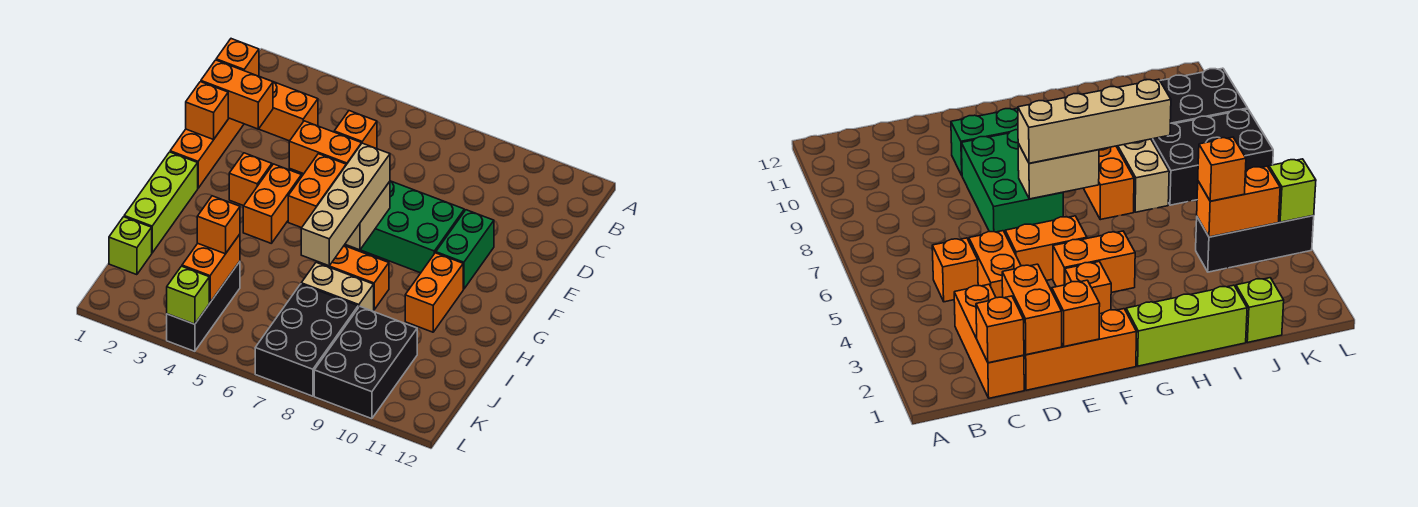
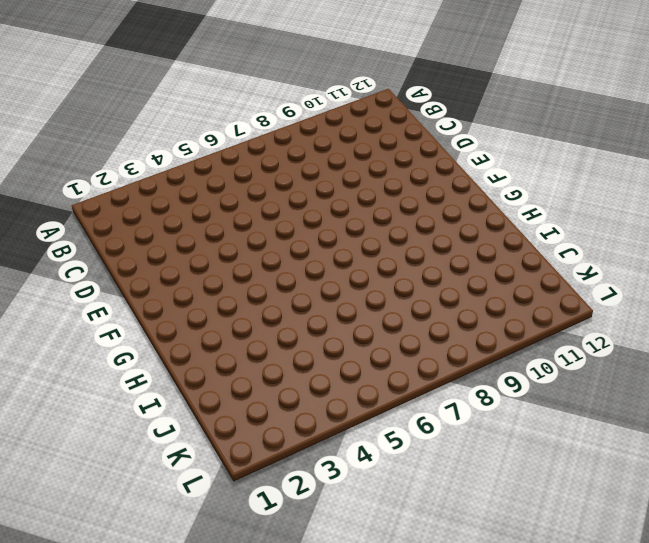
none -> orange brick C1:C3 level 1
none -> orange brick C5 level 1
none -> orange brick D1:F1 level 1

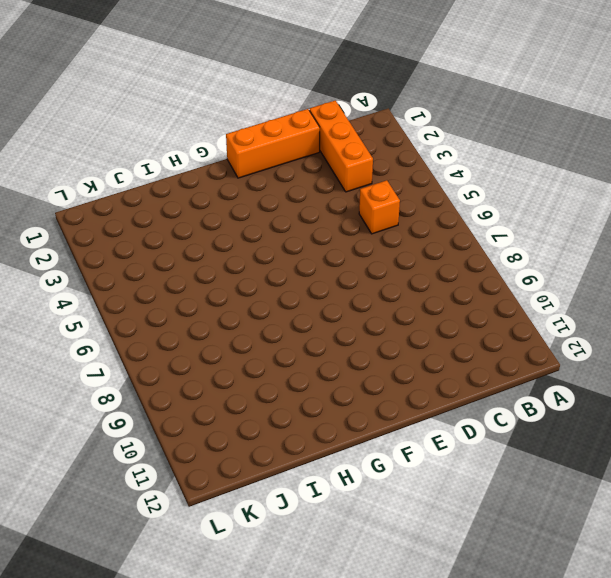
none -> orange brick D4:D5 level 1
none -> orange brick E5:F5 level 1
none -> green brick E7:F9 level 1

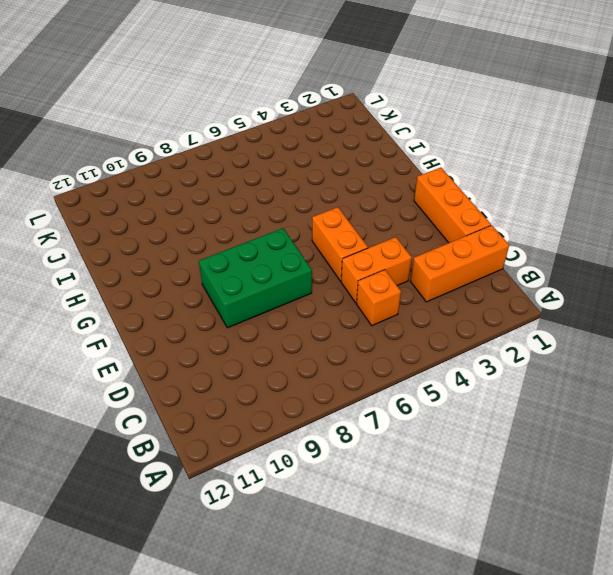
none -> green brick E10:F10 level 1
none -> orange brick F3 level 1
none -> orange brick F4:G4 level 1

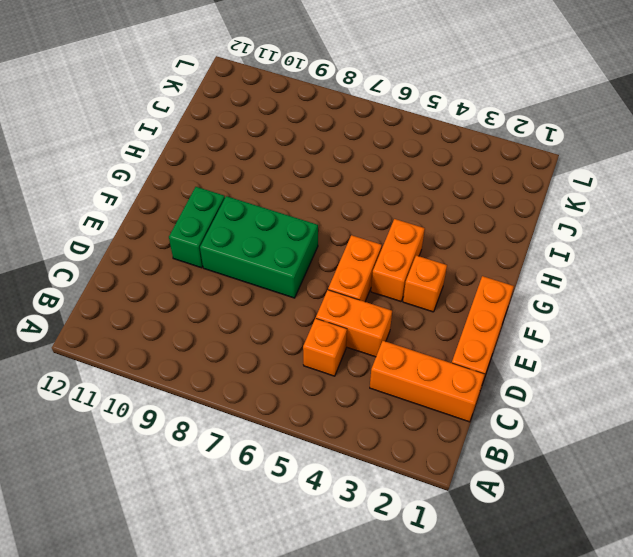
none -> lime brick G1:I1 level 1
none -> orange brick G10:H10 level 1
none -> orange brick H7:H8 level 1

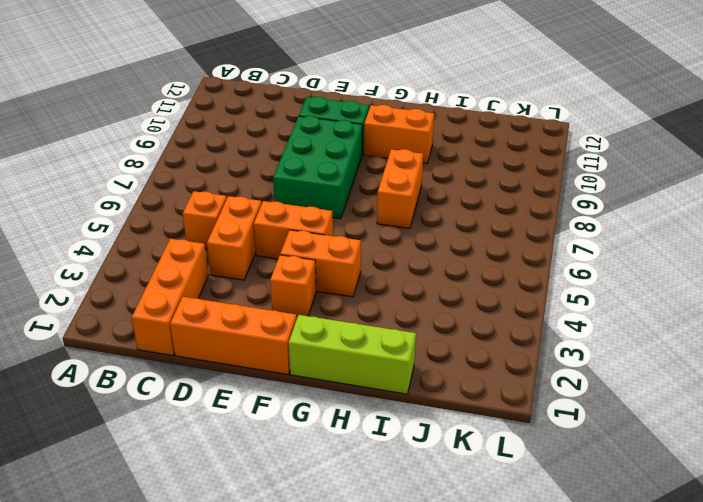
none -> tan brick I7:I8 level 1
none -> lime brick J1 level 1
none -> black brick J4:L4 level 1

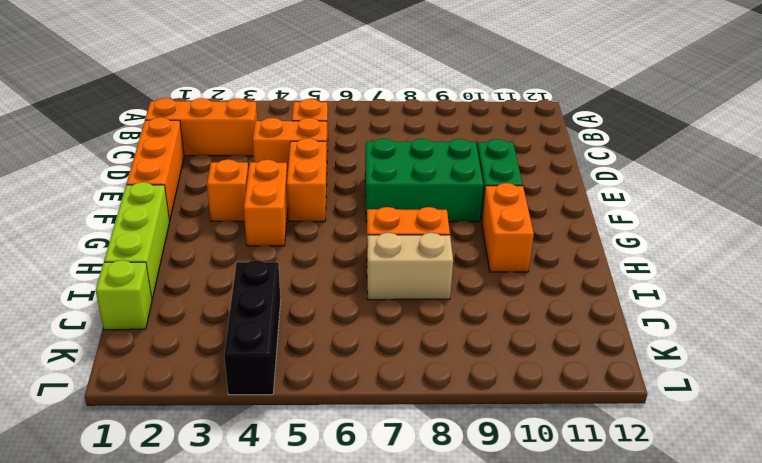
none -> black brick J7:L8 level 1
none -> black brick J9:L10 level 1
none -> orange brick C1 level 2

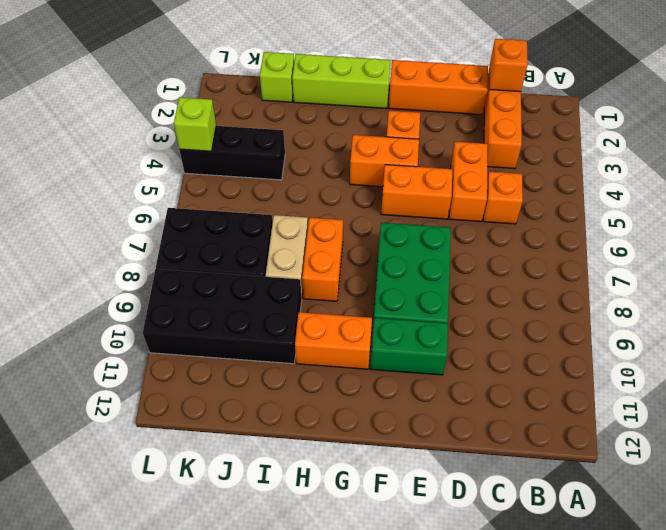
black brick I9:L10 level 1 -> black brick J9:L10 level 1
none -> orange brick D1:D2 level 2
none -> orange brick E1 level 2
none -> tan brick F7:G7 level 2

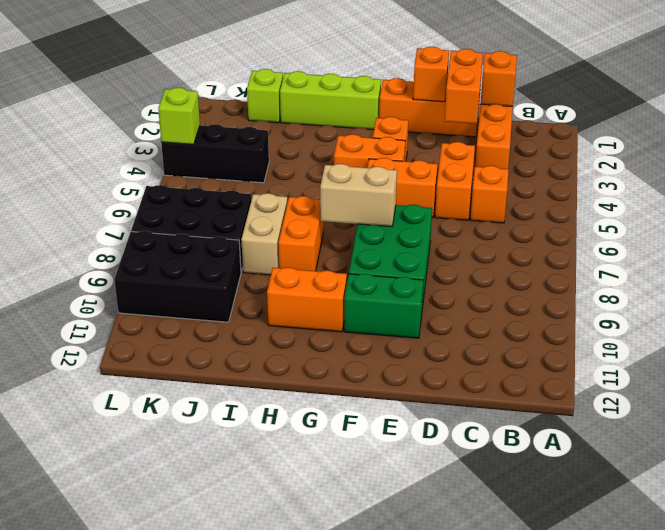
none -> orange brick J4:K4 level 2
none -> tan brick F7:I7 level 3
none -> orange brick J4 level 3

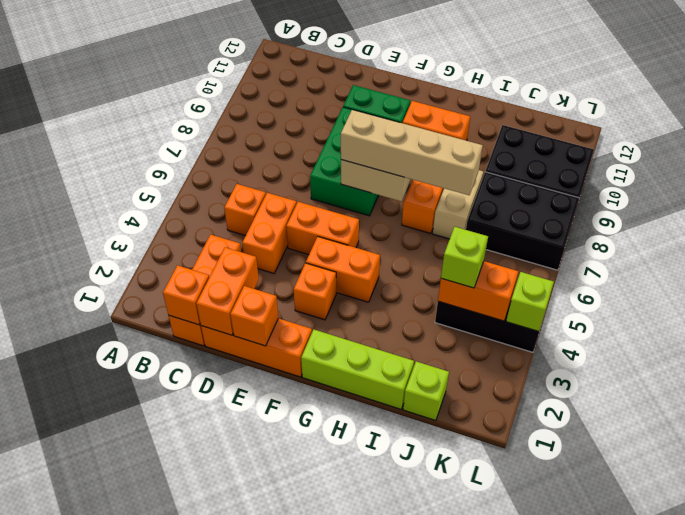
lime brick J4 level 3 -> orange brick J4 level 3

